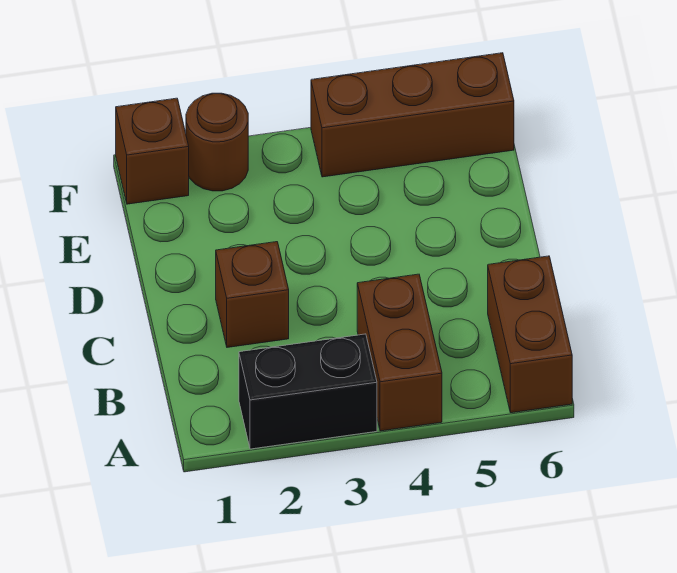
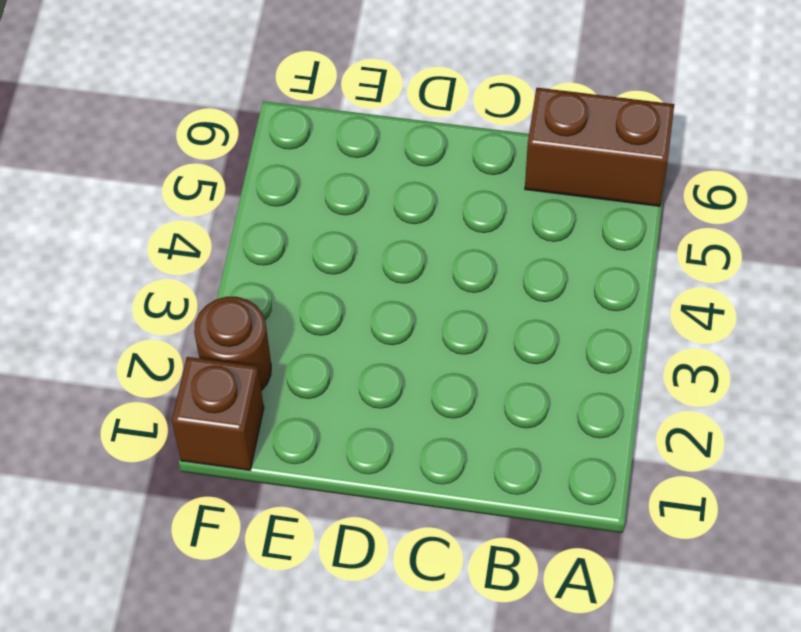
none -> black brick A2:A3 level 1
none -> brown brick A4:B4 level 1

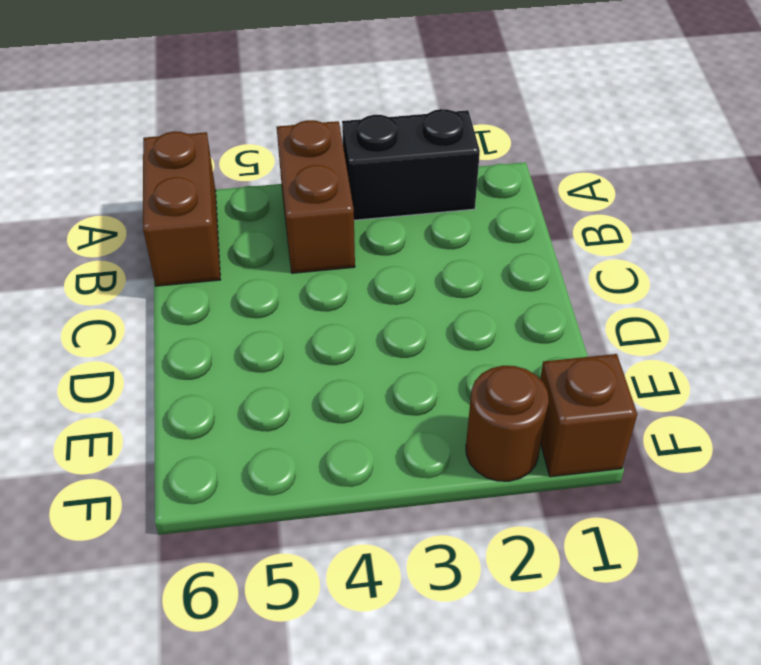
none -> brown brick C2 level 1
none -> brown brick F4:F6 level 1

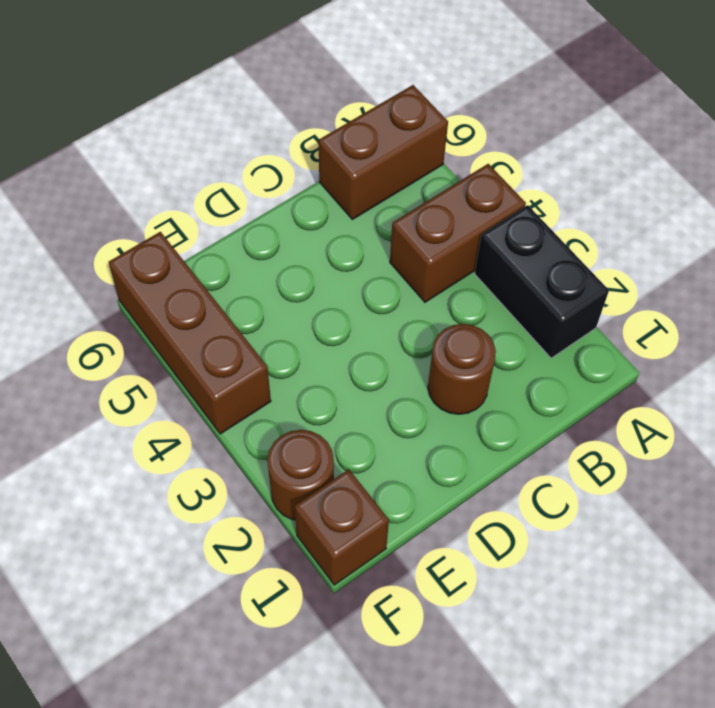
brown round brick C2 level 1 -> brown brick C2 level 1

